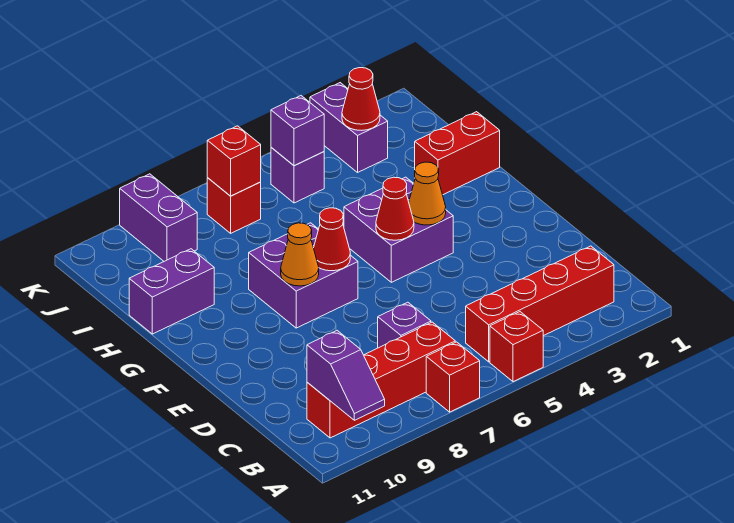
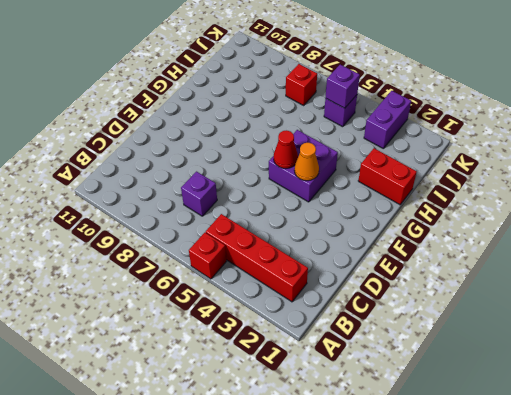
none -> red brick A7 level 1
none -> red brick B7:B10 level 1
none -> purple brick F7:G8 level 1

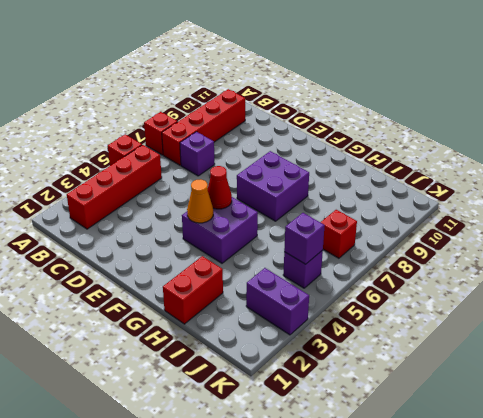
none -> purple brick H10:H11 level 1
none -> purple brick J9:K9 level 1
none -> purple slope A10:B10 level 2 top B

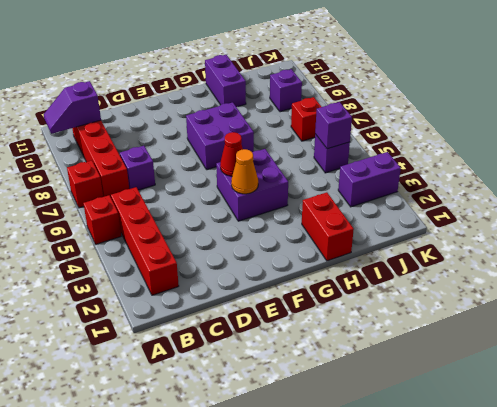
purple brick J9 level 1 -> purple brick J9:K9 level 1
none -> red cone F7 level 2
none -> orange cone F8 level 2
none -> red cone J3 level 2

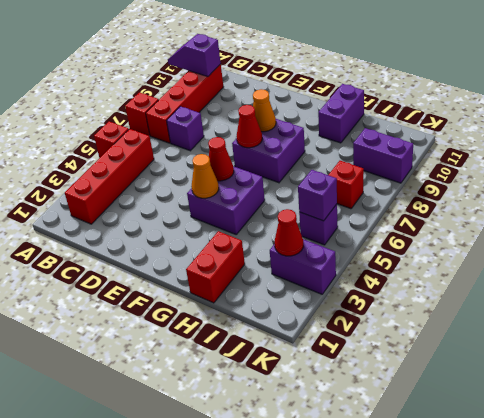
none -> red brick J7 level 2

